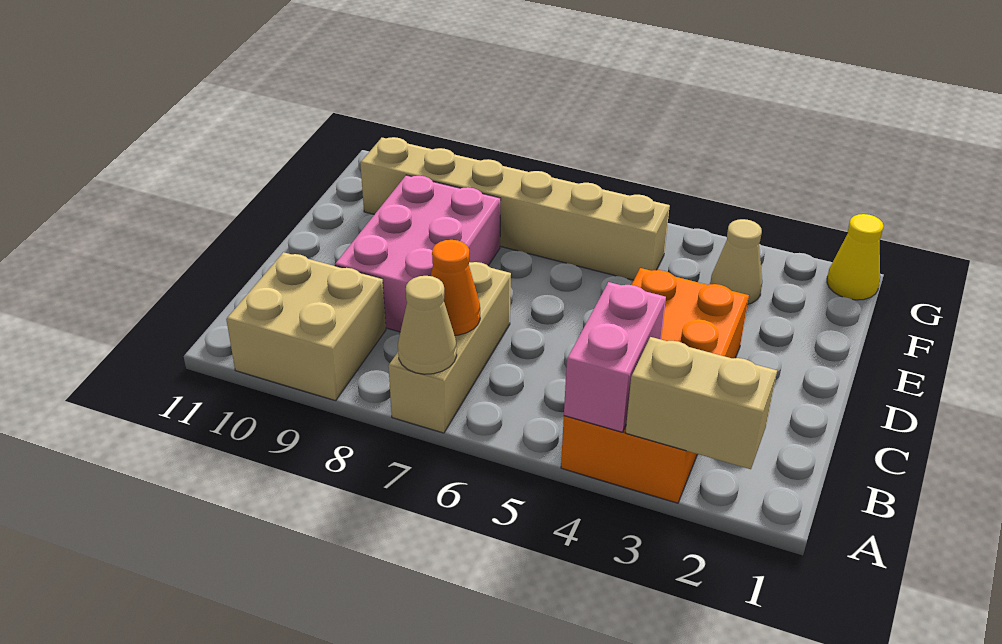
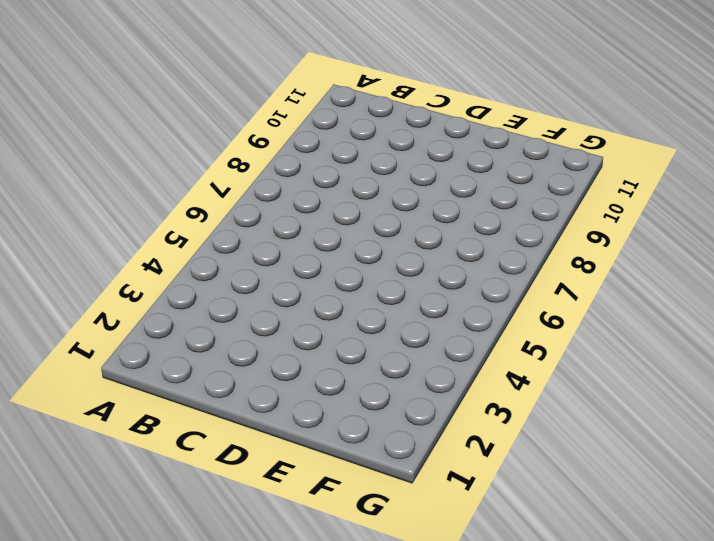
none -> orange brick A3:D4 level 1
none -> tan brick A7:C7 level 1

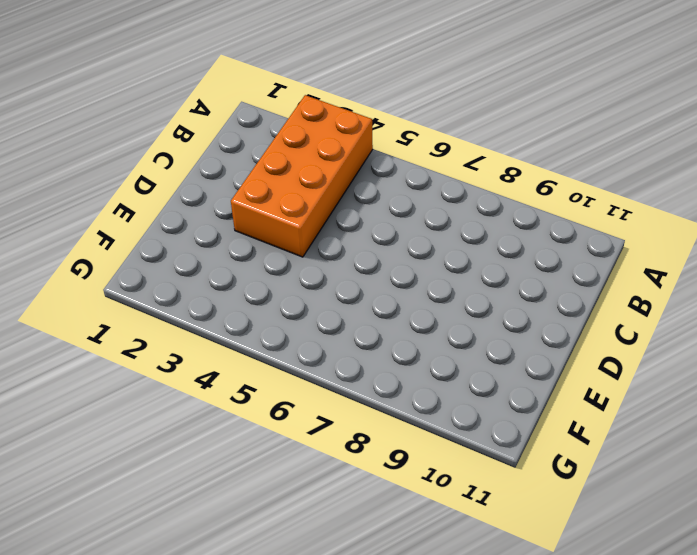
none -> tan brick A7:C7 level 1
none -> tan brick A9:B10 level 1

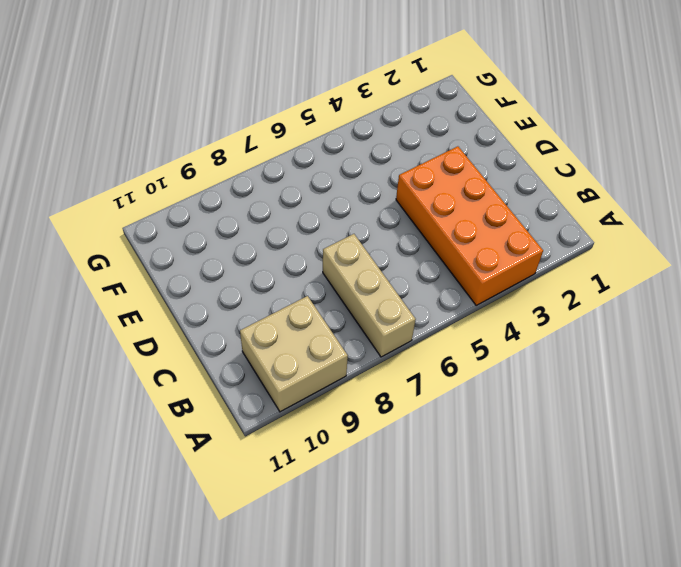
none -> pink brick C8:E9 level 1
none -> tan cone F3 level 1

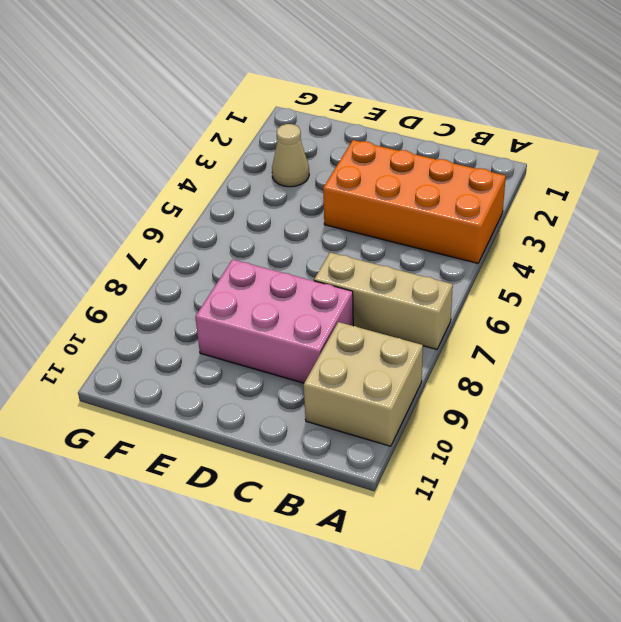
none -> tan brick F5:F10 level 1
none -> yellow cone G1 level 1

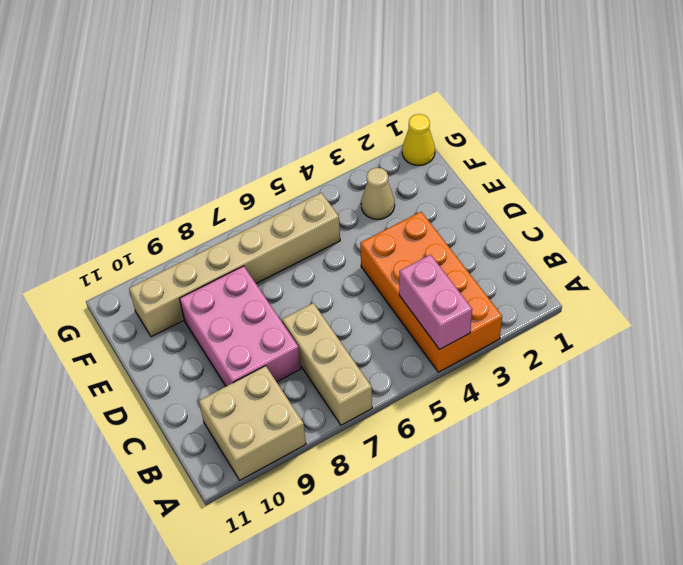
none -> tan brick A2:A3 level 2
none -> tan cone A7 level 2

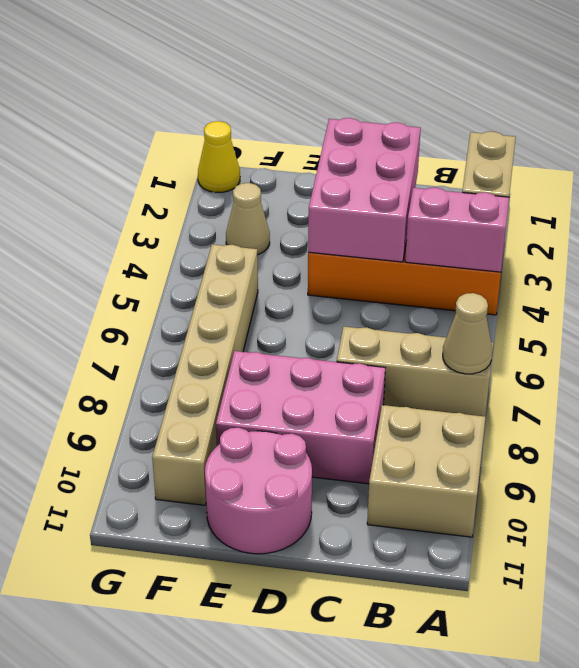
pink brick C2:D4 level 2 -> none
pink round brick D10:E11 level 1 -> none
none -> orange cone B7 level 2

